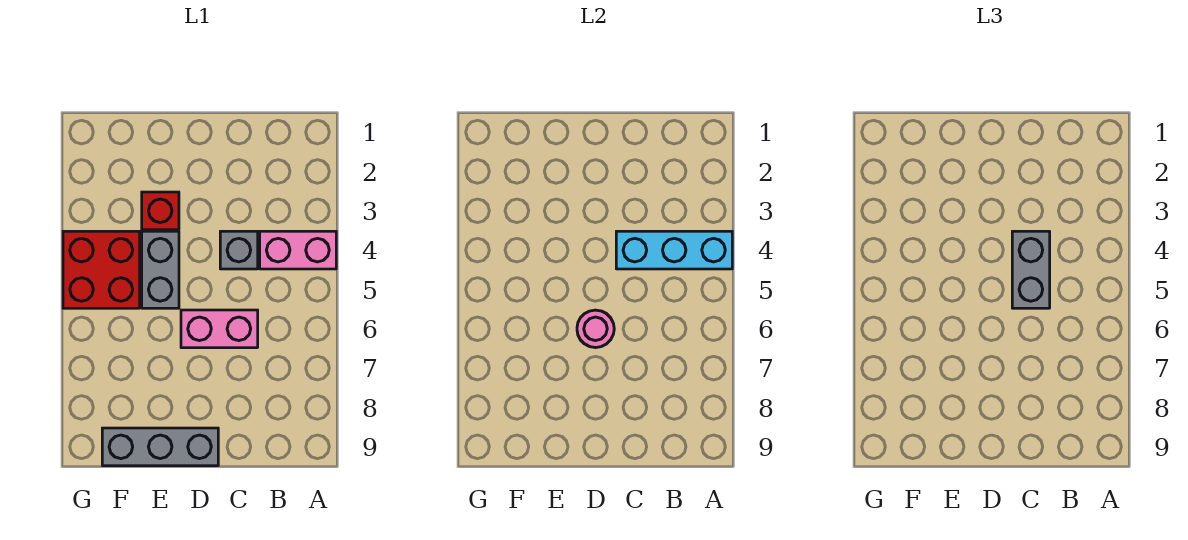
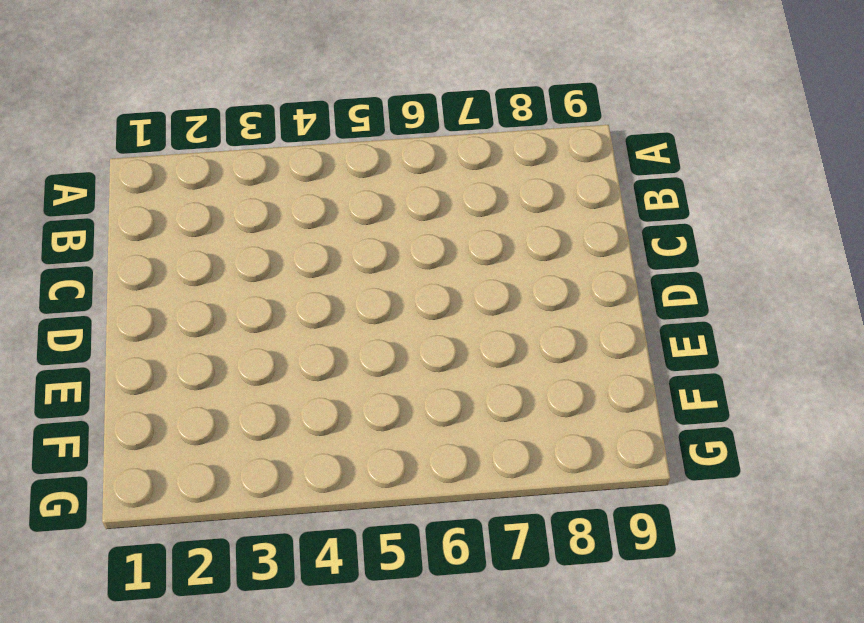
none -> pink brick A4:B4 level 1
none -> grey brick C4 level 1

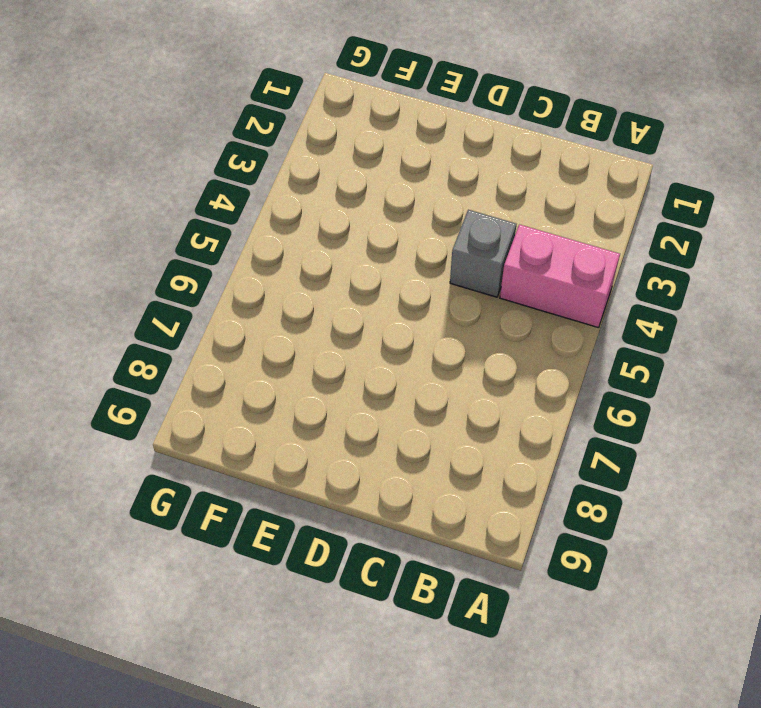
none -> pink brick C6:D6 level 1
none -> grey brick D9:F9 level 1

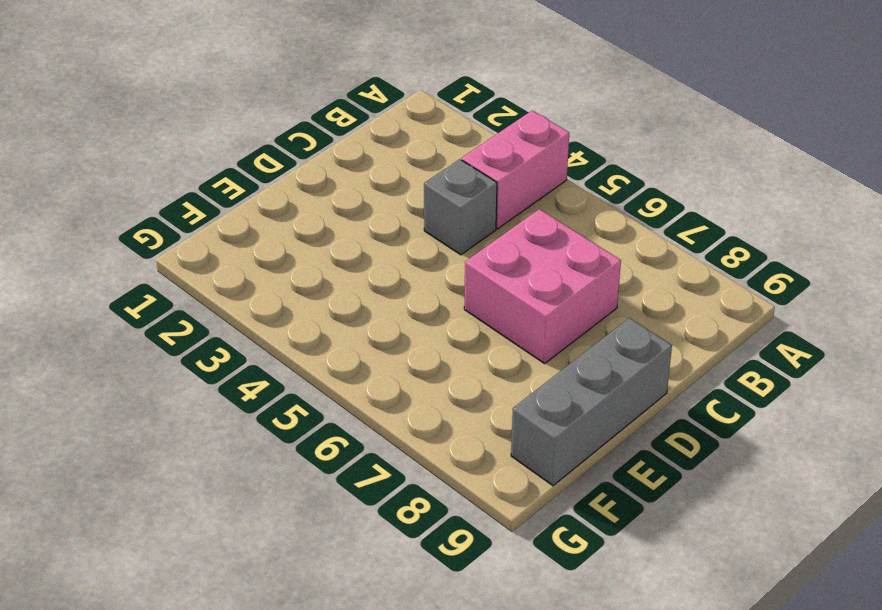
pink brick C6:D7 level 1 -> pink brick C6:D6 level 1
none -> red brick E3 level 1
none -> grey brick E4:E5 level 1

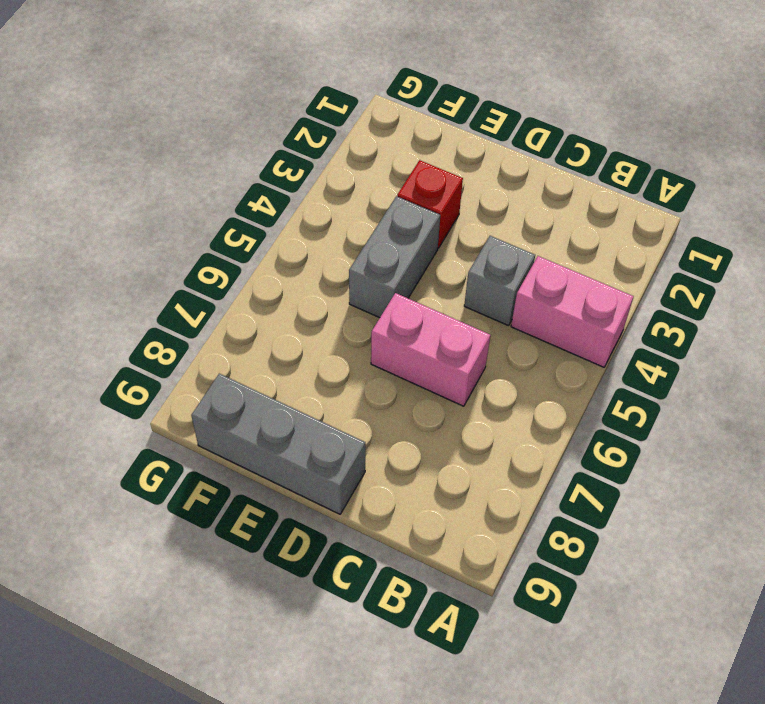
none -> red brick F4:G5 level 1
none -> cyan brick A4:C4 level 2

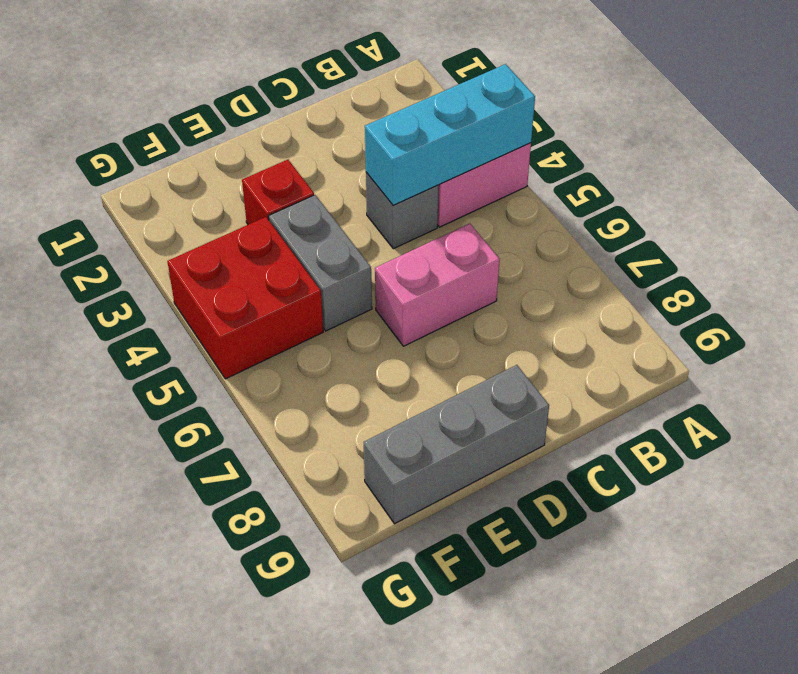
none -> pink round brick D6 level 2
none -> grey brick C4:C5 level 3

